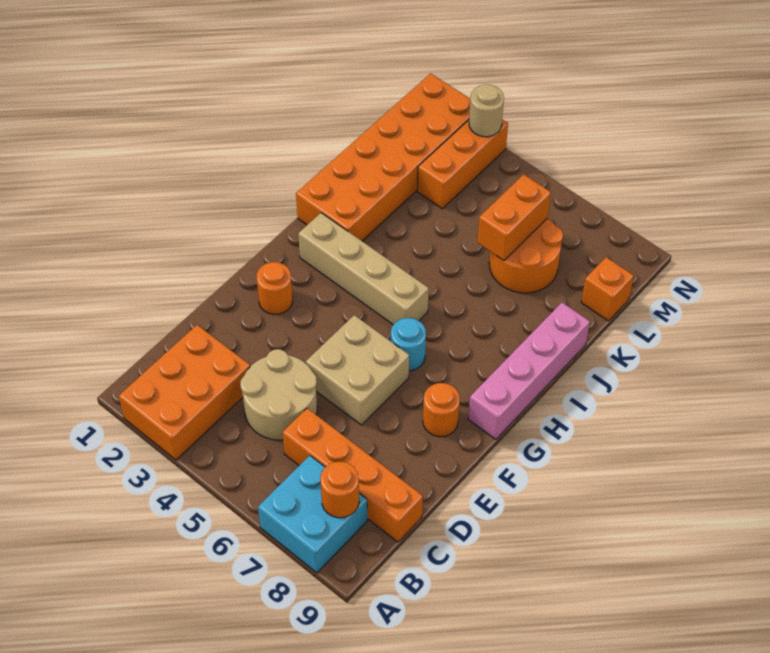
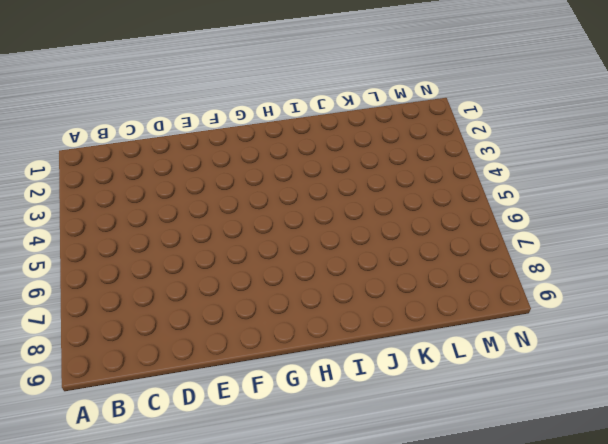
none -> orange brick A2:C3 level 1
none -> cyan brick A7:B8 level 1
none -> tan round brick C4:D5 level 1

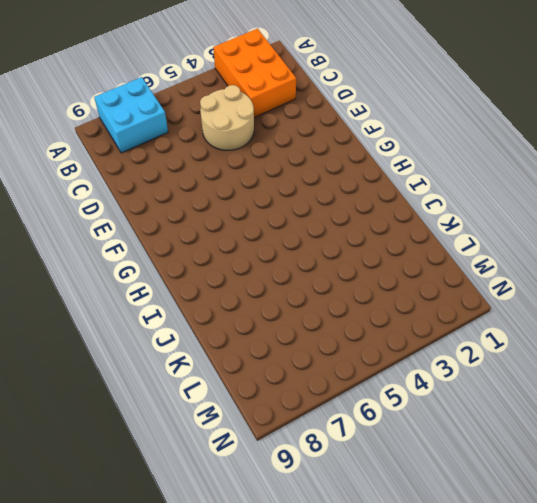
none -> orange brick C6:C9 level 1
none -> tan brick E5:F6 level 1
none -> orange round brick F2 level 1

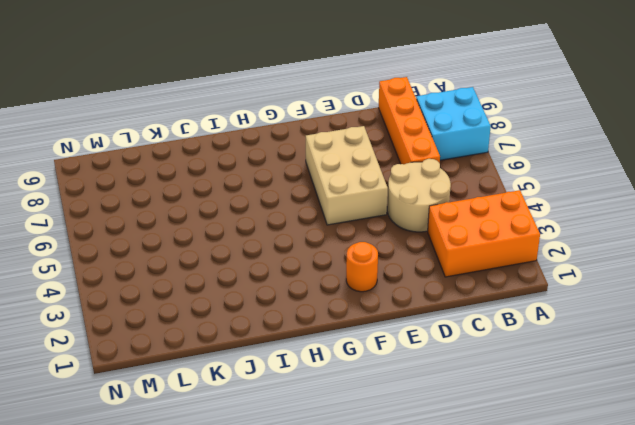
tan brick E5:F7 level 1 -> tan brick E5:F6 level 1
none -> orange round brick F8 level 1
none -> cyan round brick G6 level 1
none -> pink brick G9:J9 level 1

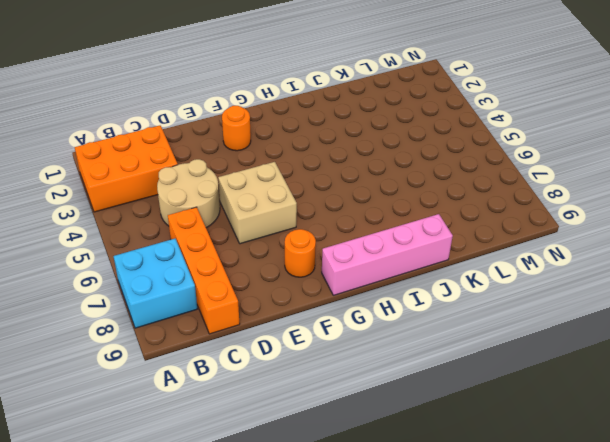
none -> cyan round brick G6 level 1
none -> tan brick H2:H5 level 1
none -> orange brick I1:N2 level 1

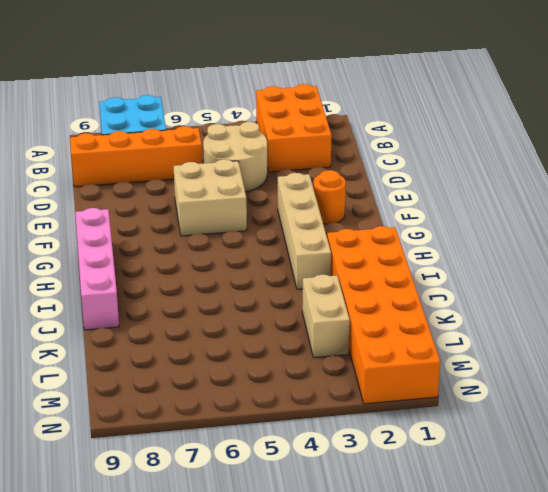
tan brick F3:I3 level 1 -> tan brick H2:H5 level 1
tan brick K3:L3 level 1 -> orange brick L3:N3 level 1
none -> orange round brick F8 level 1
none -> cyan round brick G6 level 1
none -> orange round brick K6:L7 level 1

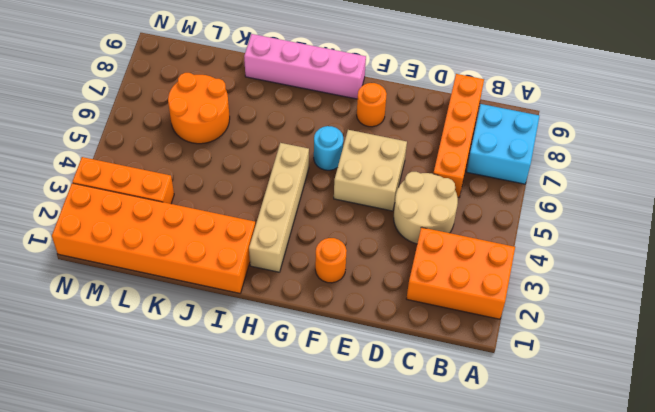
none -> orange brick L9 level 1
none -> orange round brick B8 level 2
none -> orange brick K6:L6 level 2

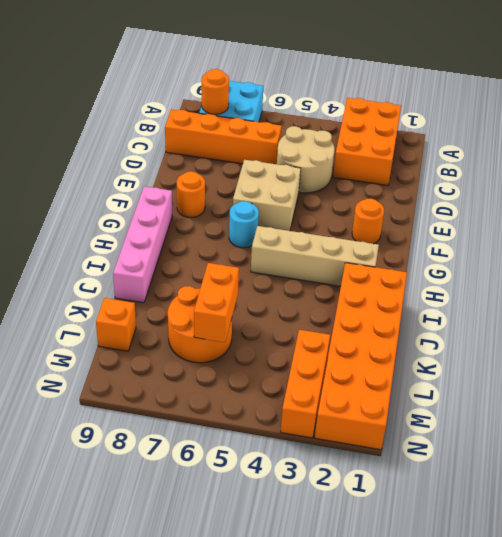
none -> tan round brick N3 level 2

